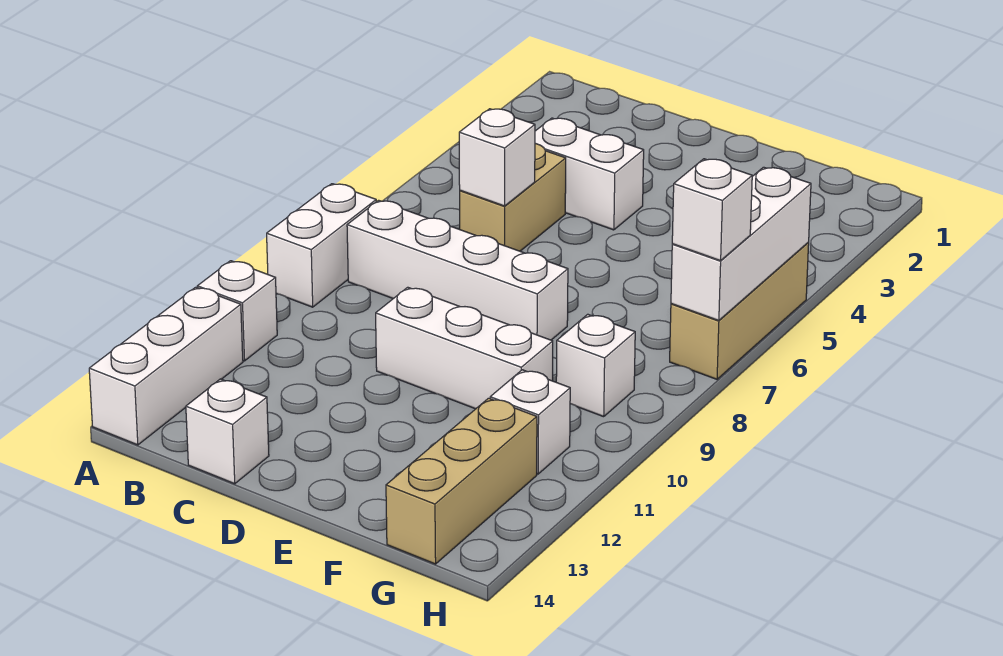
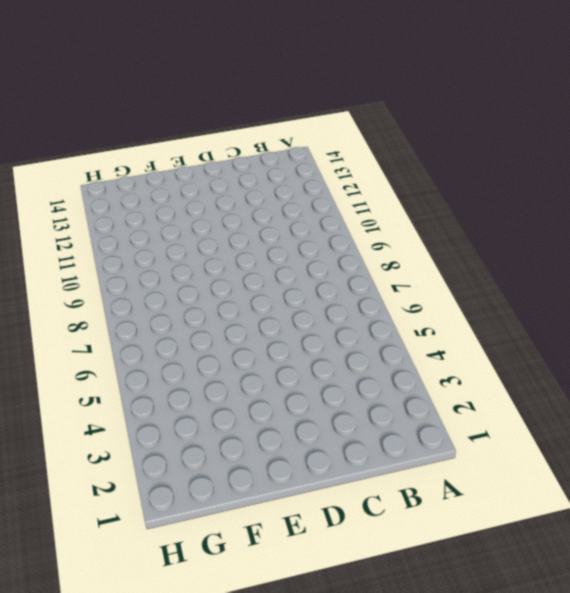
none -> white brick A8:A9 level 1
none -> white brick A11 level 1
none -> white brick A12:A14 level 1

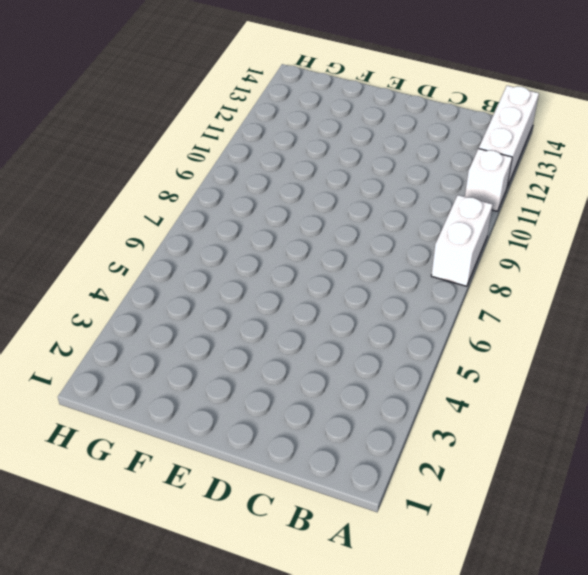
none -> white brick B8:E8 level 1
none -> white brick C4:D4 level 1
none -> tan brick C5:C6 level 1

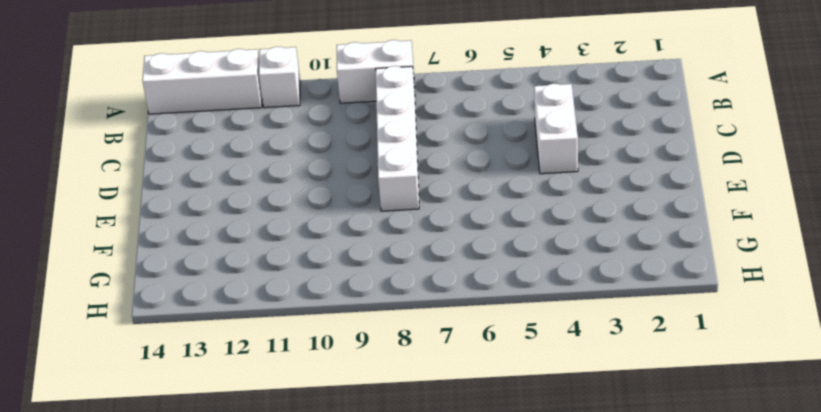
none -> tan brick C5:C6 level 1
none -> white brick C14 level 1
none -> white brick D10:F10 level 1

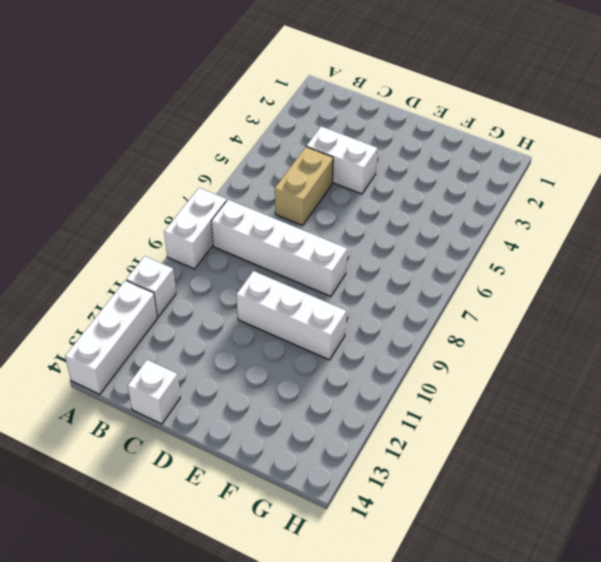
none -> white brick G9 level 1
none -> white brick G11 level 1
none -> tan brick G12:G14 level 1

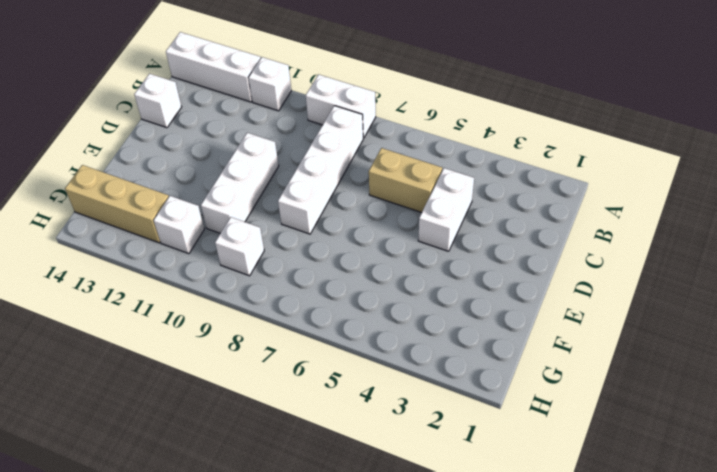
none -> tan brick H5:H7 level 1
none -> white brick C6 level 2
none -> white brick H5:H7 level 2

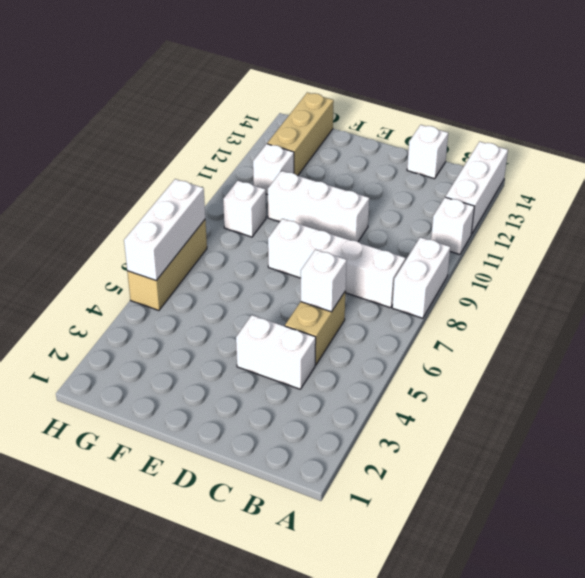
none -> white brick H7 level 3

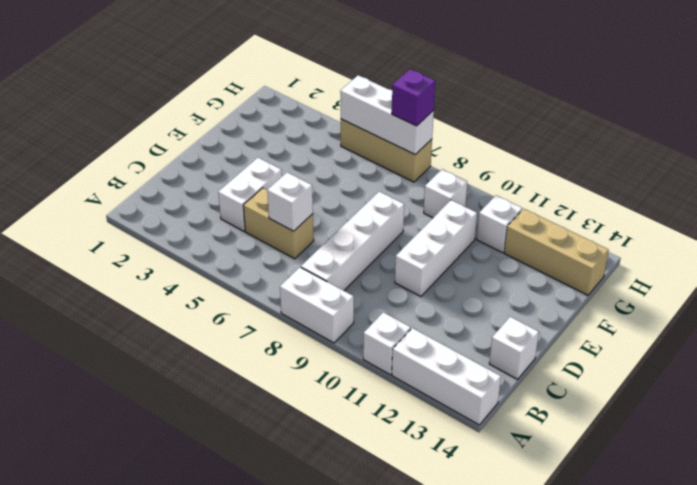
purple brick H7 level 3 -> white brick H7 level 3

